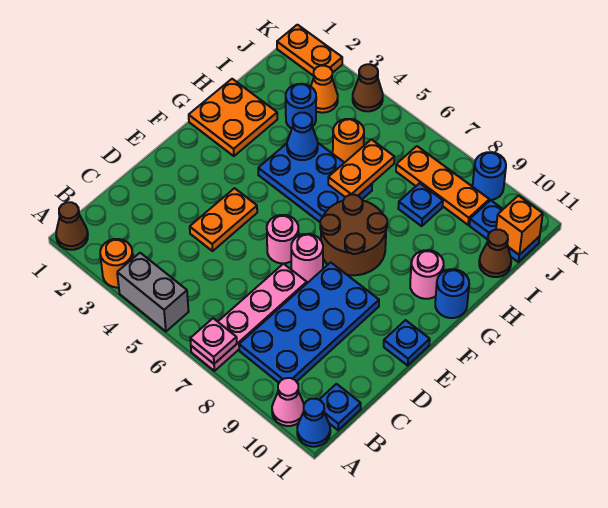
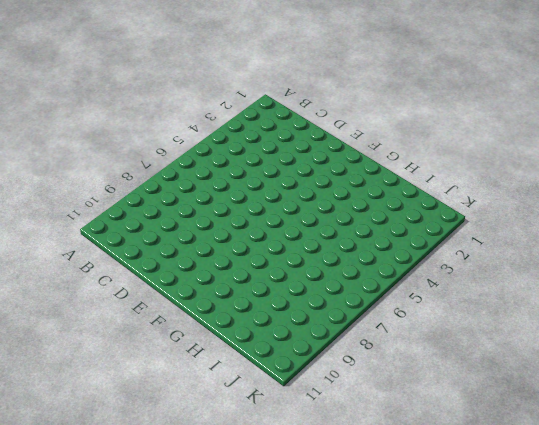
none -> brown cone A1 level 1
none -> orange round brick A3 level 1
none -> grey brick A4:A5 level 1
none -> pink plate A7:D7 level 1

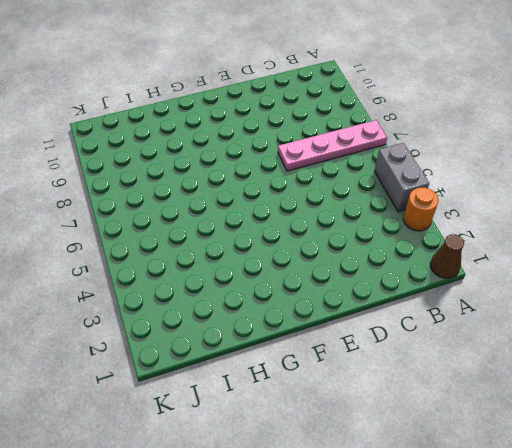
none -> pink cone A10 level 1
none -> blue cone A11 level 1
none -> blue plate B8:E9 level 1
none -> blue plate B11 level 1

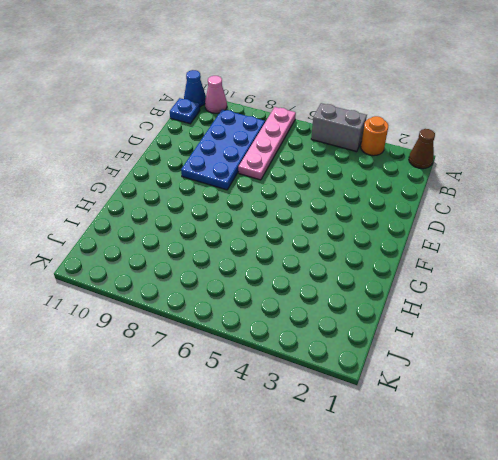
none -> orange plate D4:E4 level 1
none -> pink round brick E6 level 1
none -> pink round brick E7 level 1
none -> blue plate E11 level 1

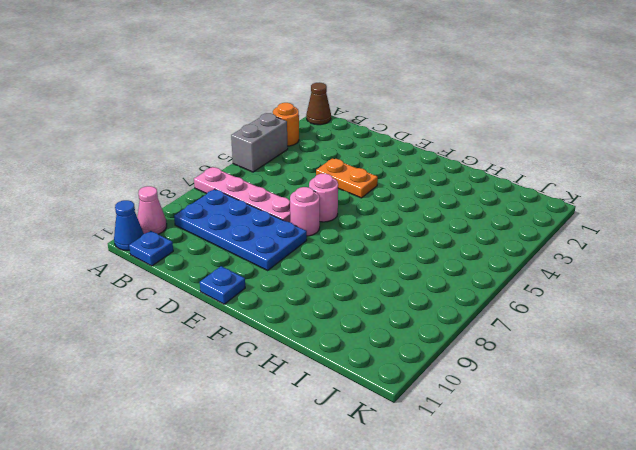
none -> brown round brick F7:G8 level 1
none -> orange plate G1:H2 level 1
none -> blue plate G4:H6 level 1
none -> pink round brick G10 level 1

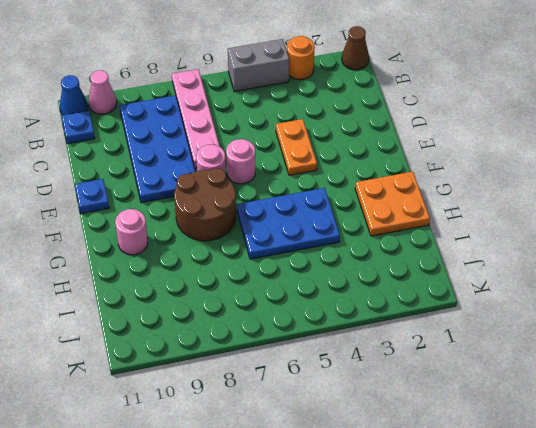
none -> blue round brick G11 level 1
none -> blue round brick I3 level 1
none -> orange round brick I5 level 1
none -> blue plate I8 level 1

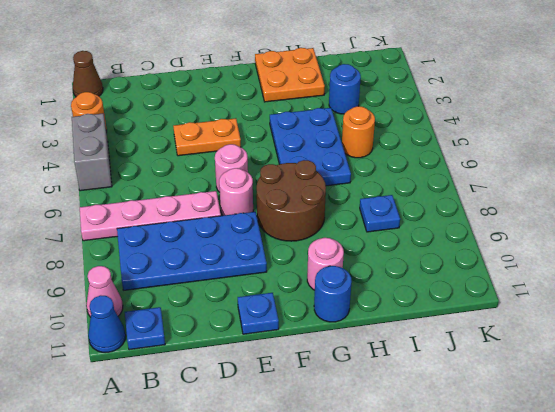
none -> brown cone I11 level 1
none -> orange cone J3 level 1
none -> orange plate J7:J9 level 1
none -> blue plate J10:J11 level 1

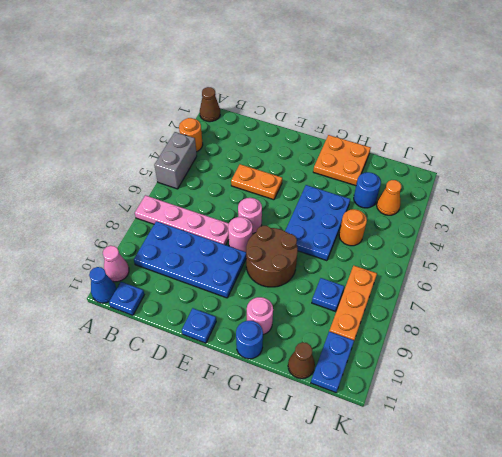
none -> orange plate K1:K2 level 1
none -> brown cone K4 level 1
none -> blue round brick K9 level 1
none -> pink plate A7 level 2

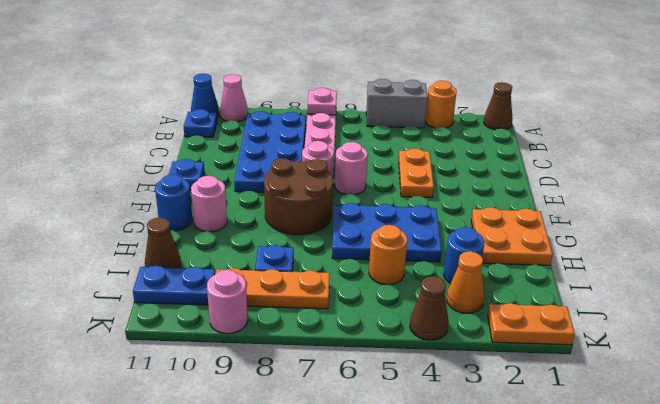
pink round brick K9 level 1 -> blue round brick K9 level 1
none -> blue cone H4 level 2
none -> orange plate H6:I6 level 2
none -> orange brick J11 level 2

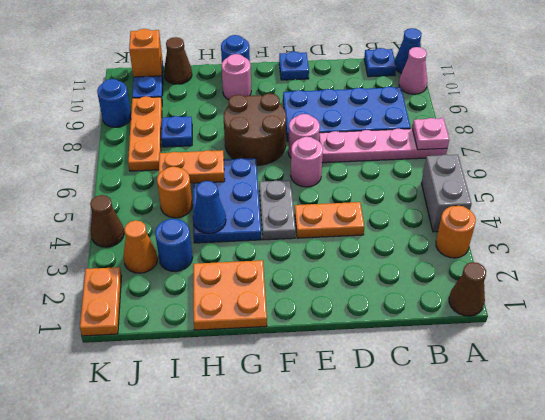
grey plate F4:F5 level 1 -> none

